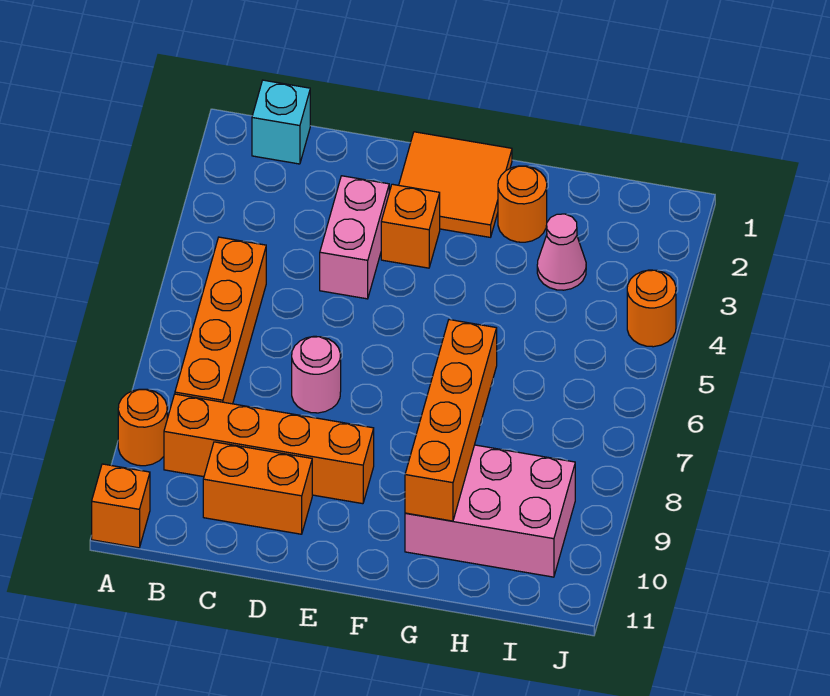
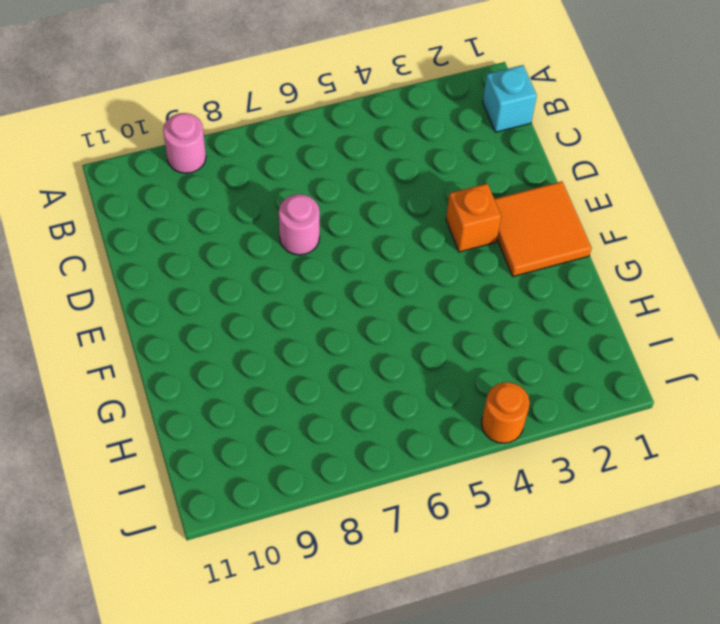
pink round brick A9 level 1 -> orange round brick A9 level 1
none -> orange brick A11 level 1
none -> orange brick B5:B8 level 1
none -> orange brick B9:E9 level 1

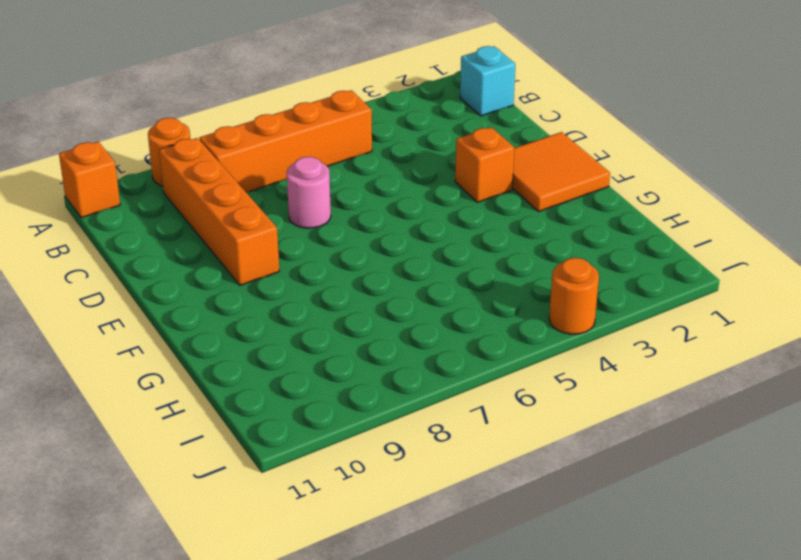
none -> orange brick C10:D10 level 1
none -> pink brick D3:D4 level 1
none -> orange round brick G2 level 1

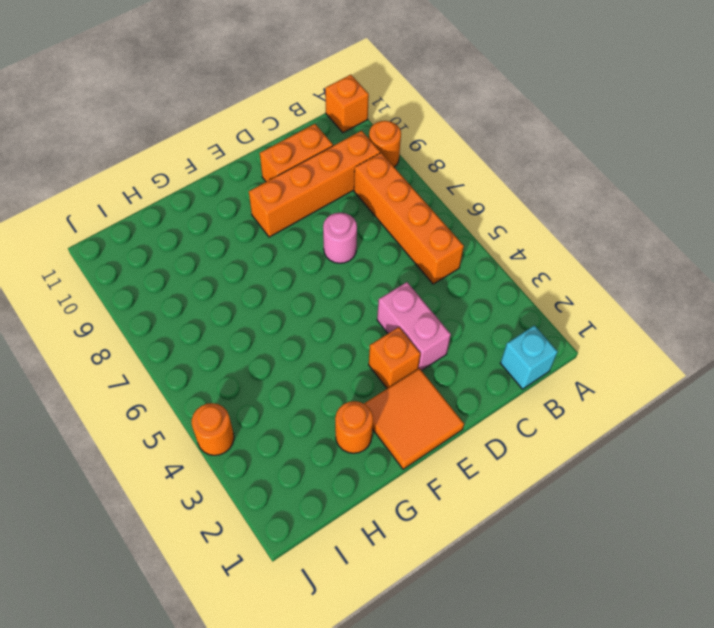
none -> pink brick G9:I10 level 1
none -> pink cone H3 level 1
none -> orange brick G7:G10 level 2

